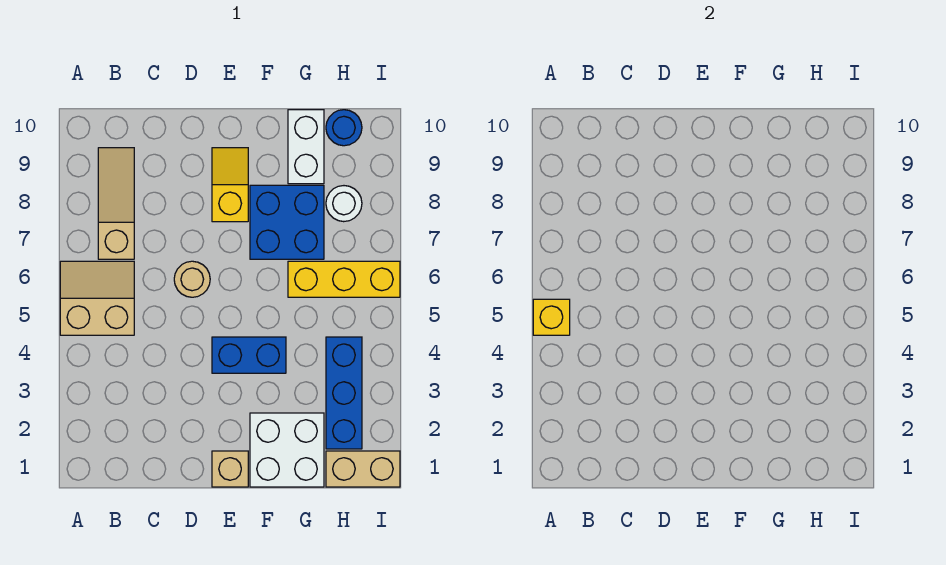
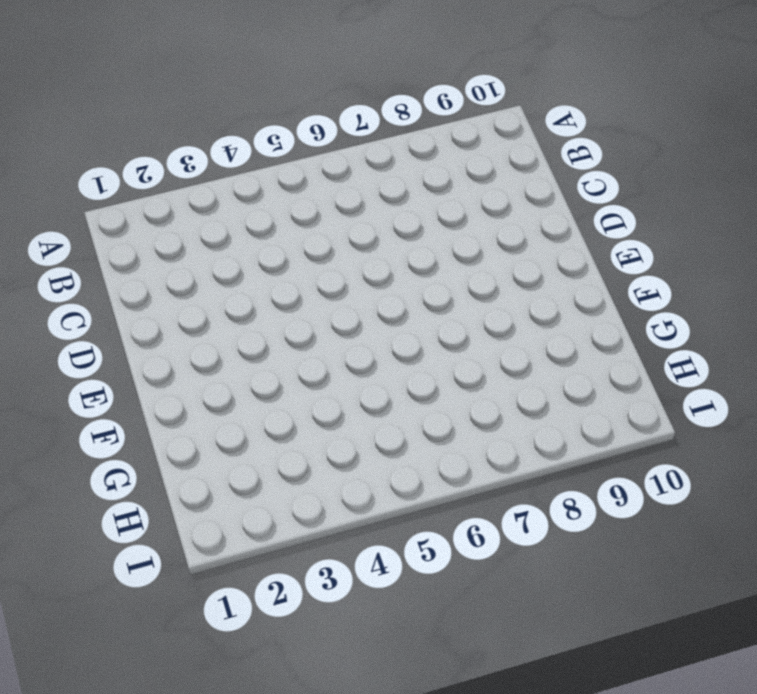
none -> tan slope A5:B6 level 1 top 5
none -> tan slope B7:B9 level 1 top 7
none -> tan round brick D6 level 1

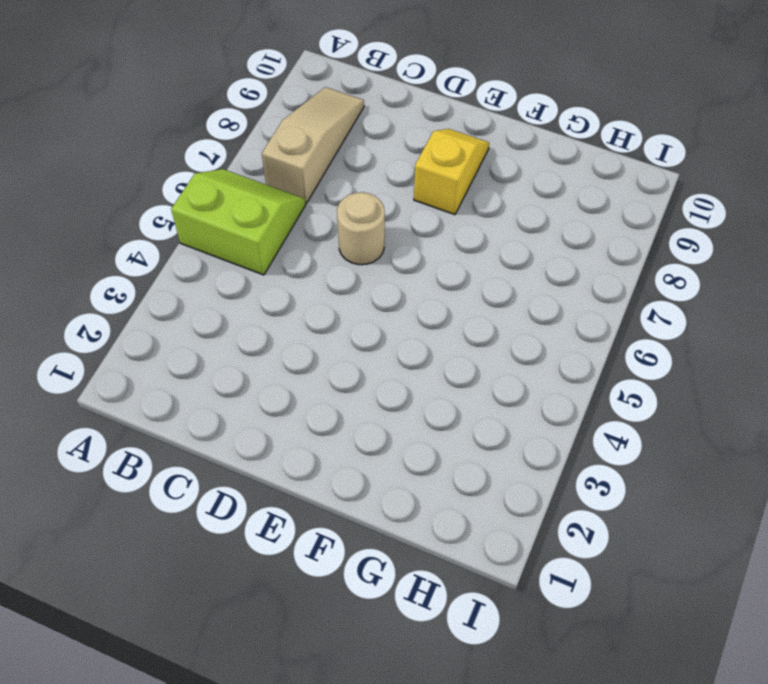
lime slope A5:B6 level 1 top 5 -> tan slope A5:B6 level 1 top 5
none -> tan brick E1 level 1
none -> blue brick E4:F4 level 1
none -> white brick F1:G2 level 1

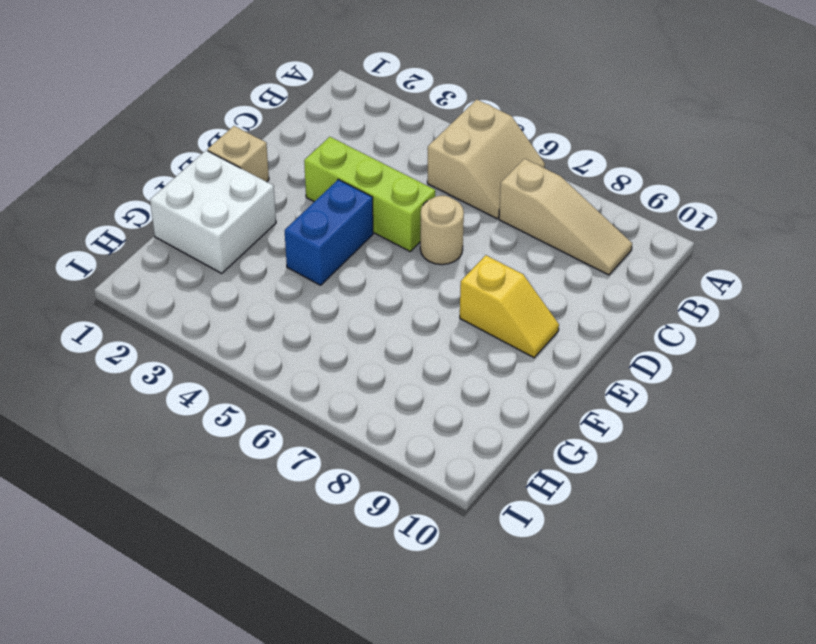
lime brick D3:D5 level 1 -> none
none -> blue brick F7:G8 level 1
none -> yellow brick G6:I6 level 1
none -> white brick G9:G10 level 1

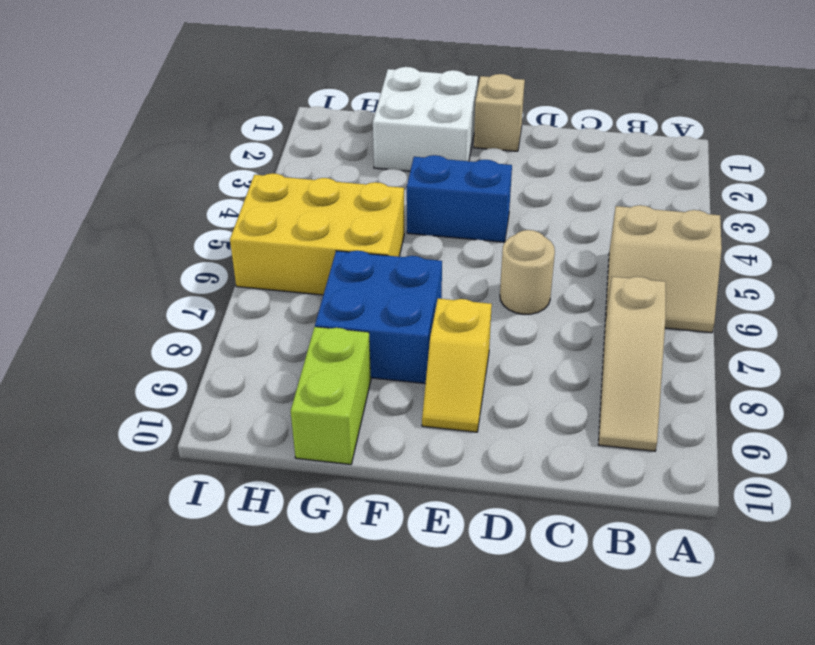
yellow brick G5:I6 level 1 -> yellow brick G6:I6 level 1
lime brick G9:G10 level 1 -> white brick G9:G10 level 1
none -> tan brick H1:I1 level 1
none -> blue brick H2:H4 level 1
none -> white round brick H8 level 1

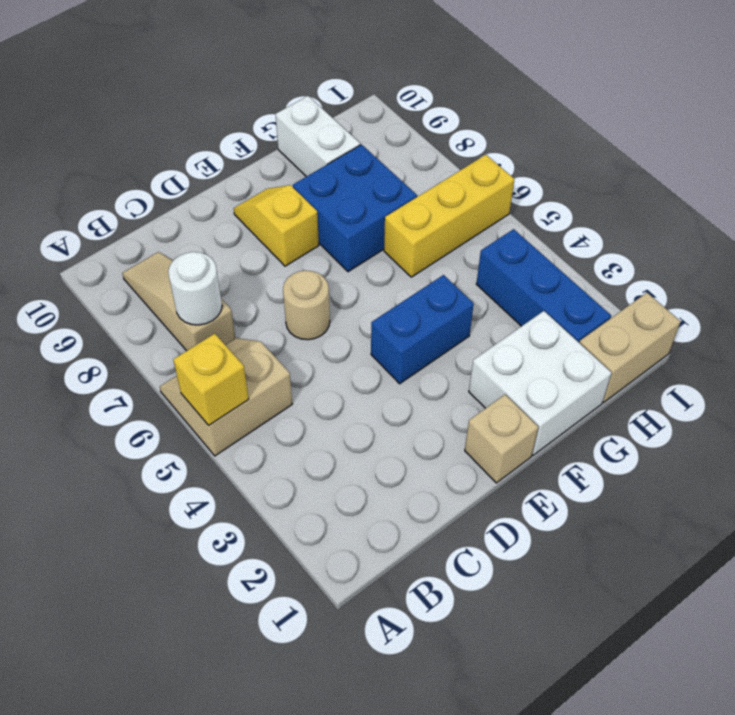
white round brick B7 level 2 -> white round brick H8 level 1
none -> blue round brick H10 level 1

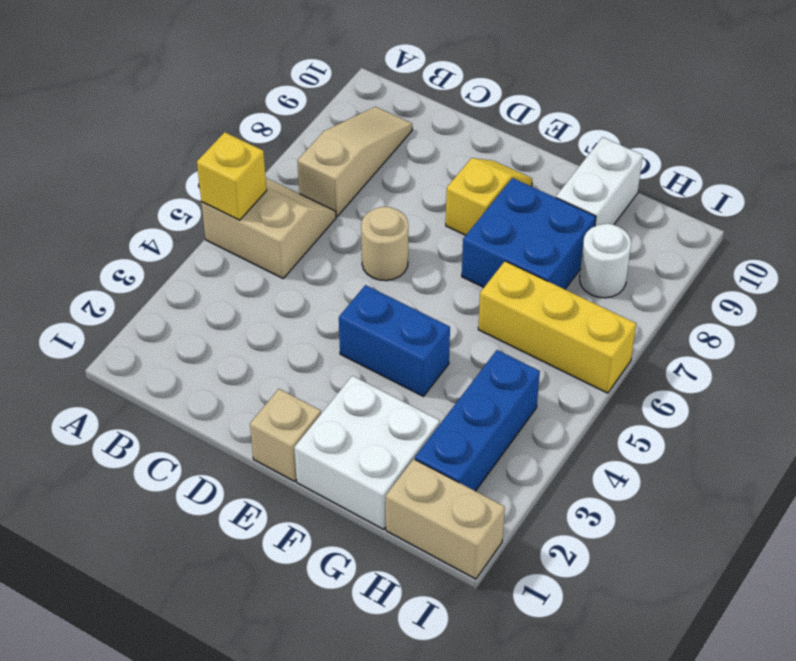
none -> blue round brick H10 level 1

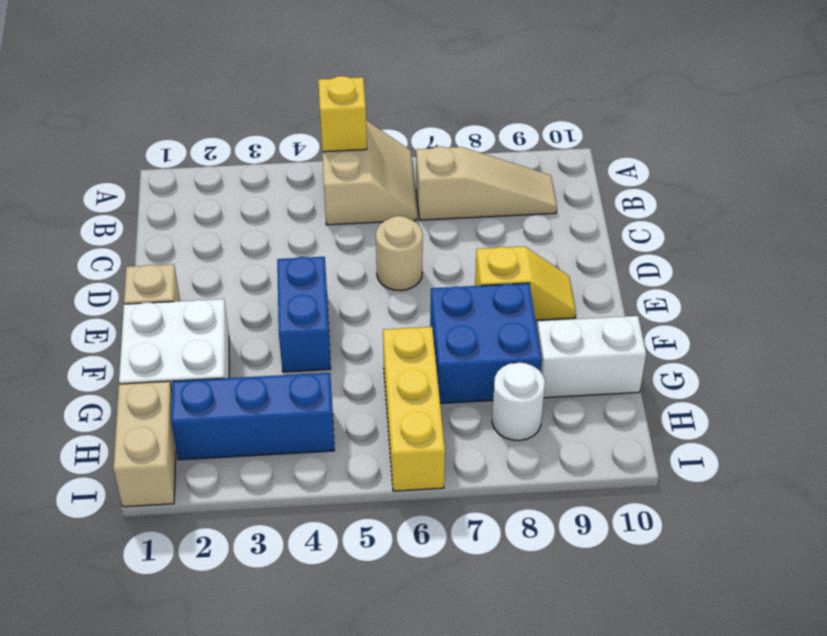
none -> blue round brick H10 level 1

